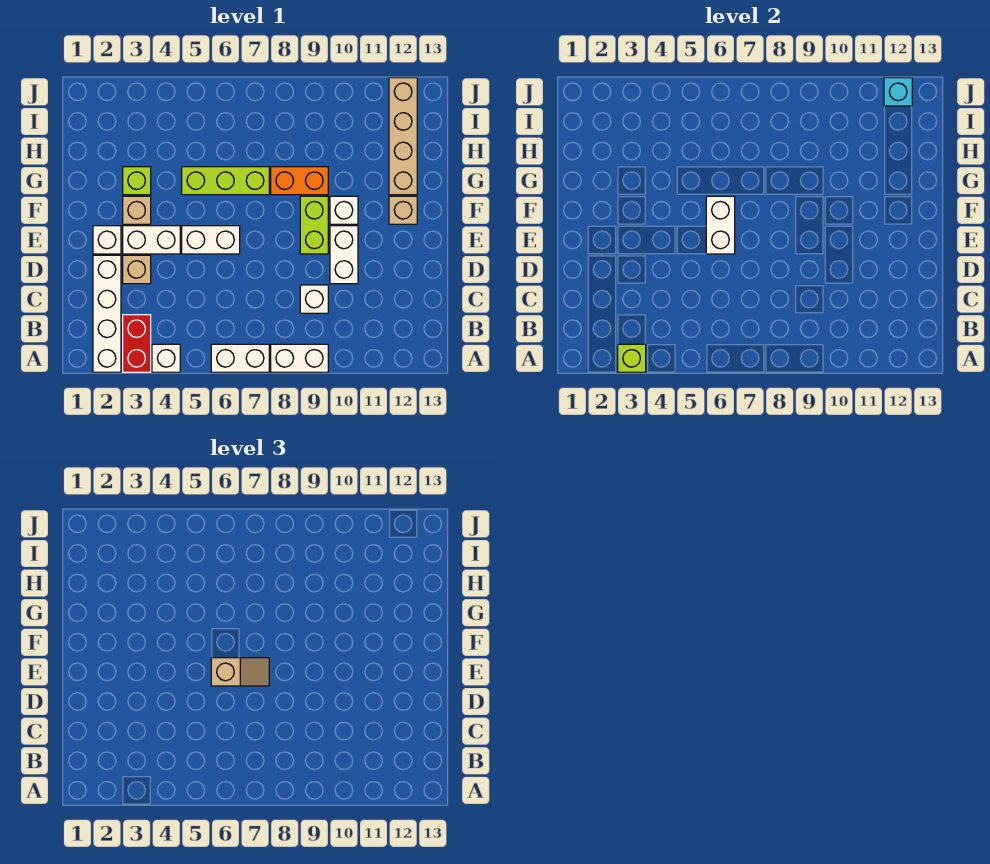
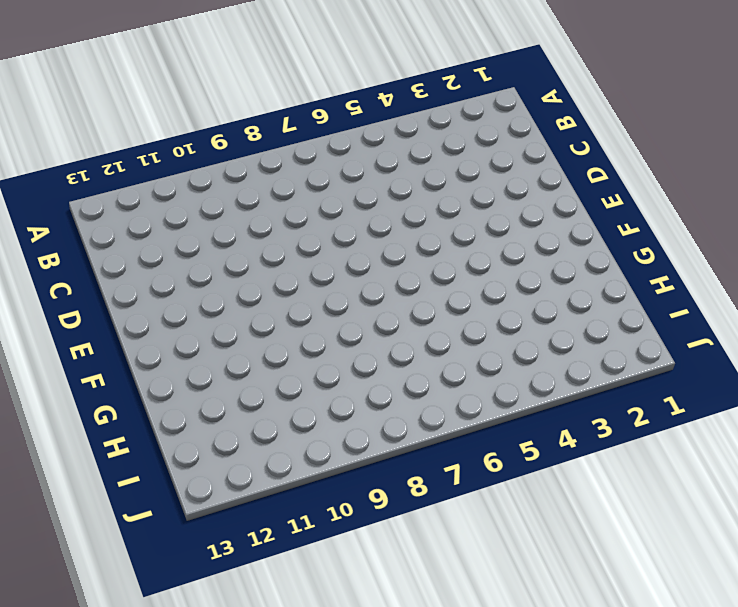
none -> white brick A2:D2 level 1
none -> red brick A3:B3 level 1
none -> white brick A4 level 1

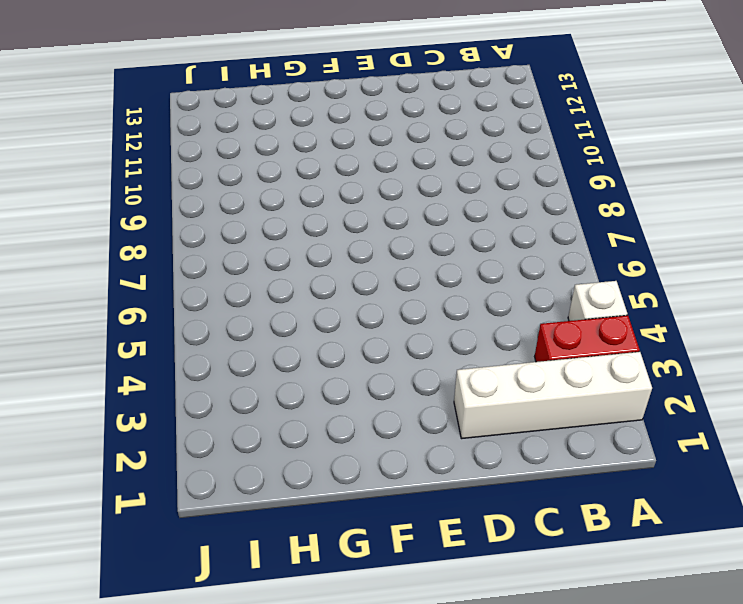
none -> white brick A6:A7 level 1
none -> white brick A8:A9 level 1
none -> white brick C9 level 1

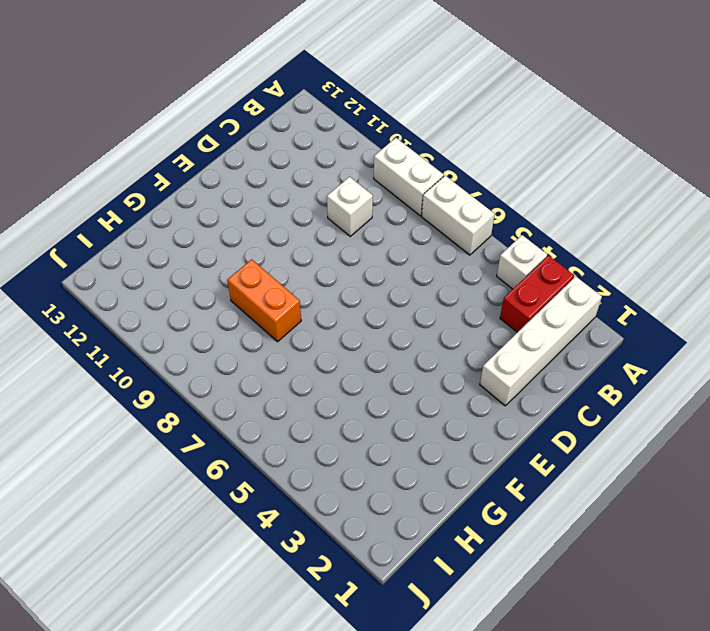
none -> tan brick D3 level 1
none -> white brick D10:E10 level 1
none -> white brick E2 level 1

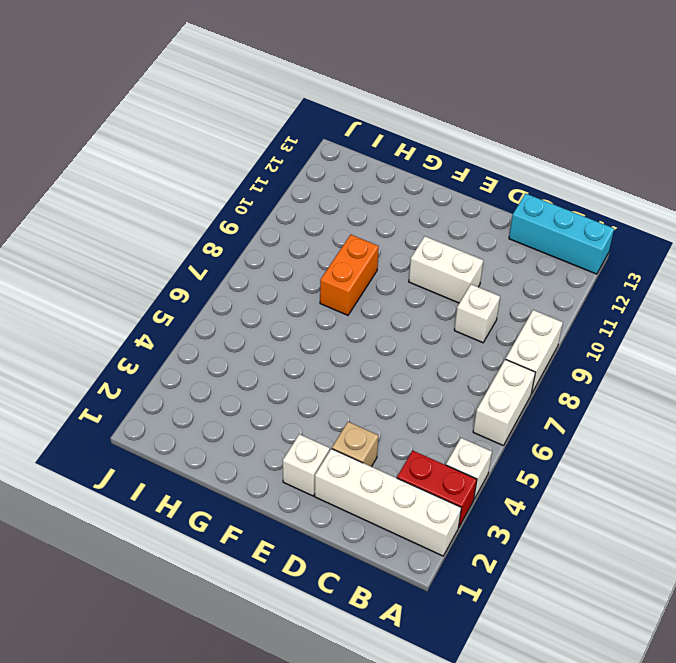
cyan brick A13:C13 level 1 -> none
none -> white brick E3:E4 level 1
none -> white brick E5:E6 level 1
none -> lime brick E9:F9 level 1

